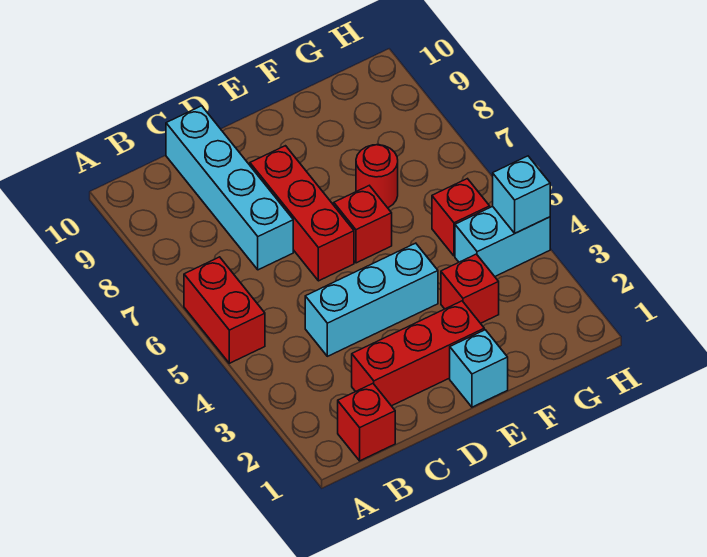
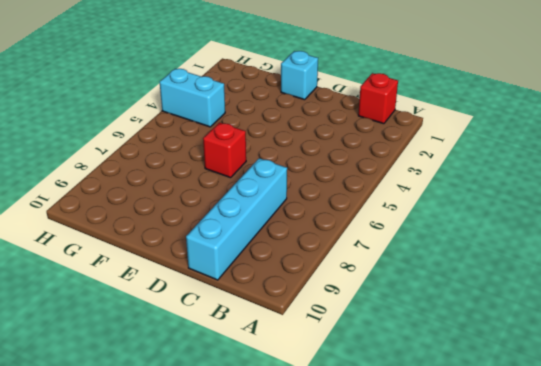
none -> red brick A5:A6 level 1
none -> red brick C2:E2 level 1
none -> cyan brick C4:E4 level 1

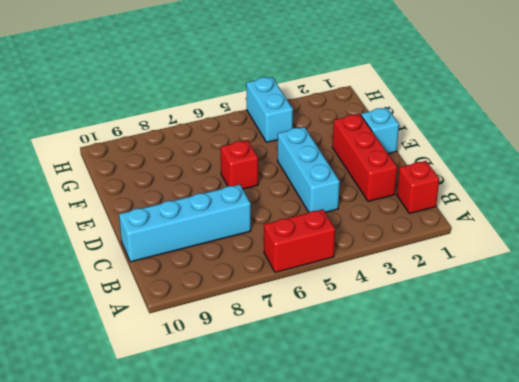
none -> red brick D6:D8 level 1
none -> red brick F3 level 1
none -> red round brick F7 level 1

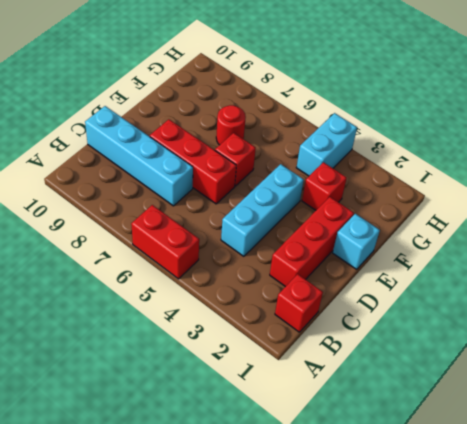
none -> red brick G5 level 1
none -> cyan brick H4 level 2

